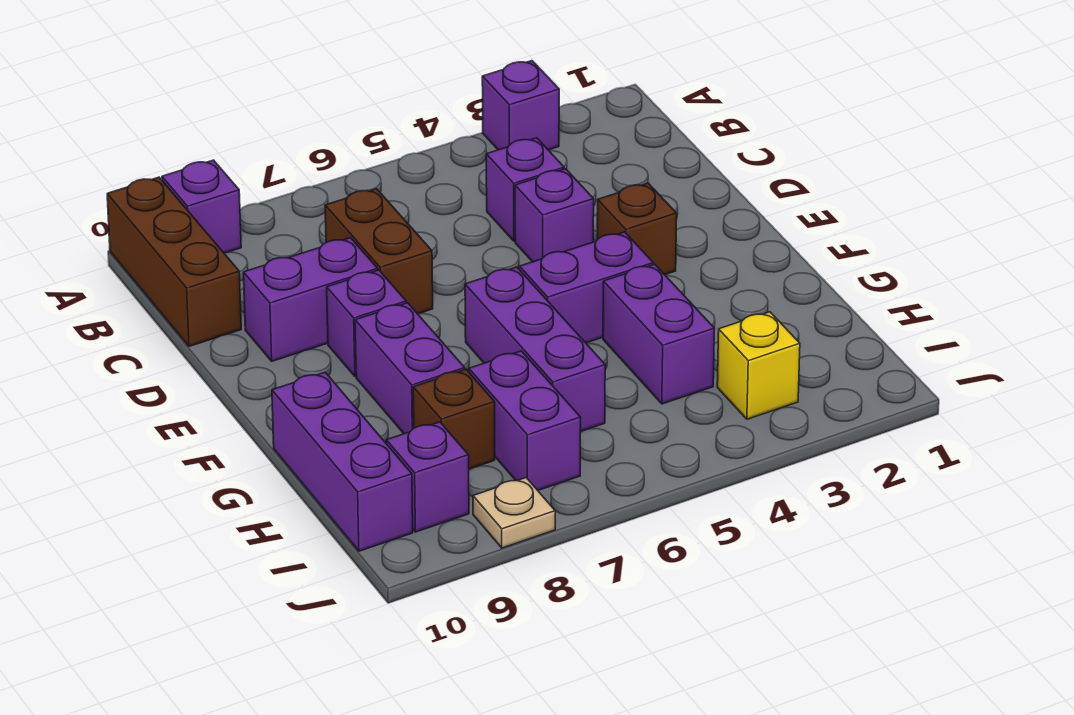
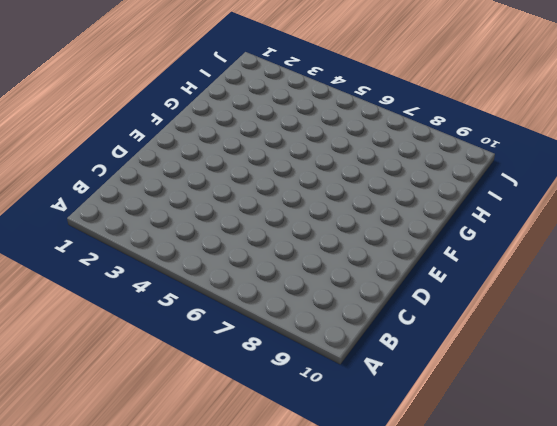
none -> purple brick A3 level 1
none -> purple brick A9 level 1
none -> brown brick A10:C10 level 1

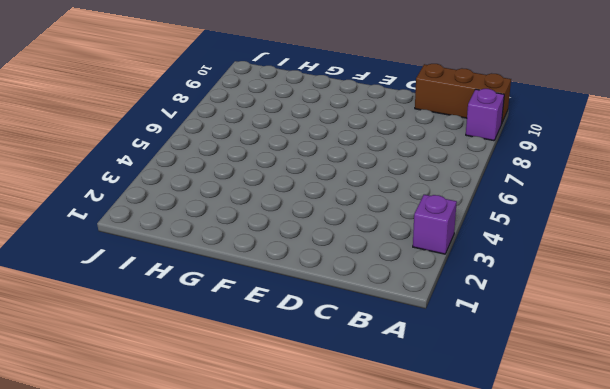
none -> purple brick C4 level 1
none -> brown brick C7:D7 level 1
none -> purple brick D4 level 1

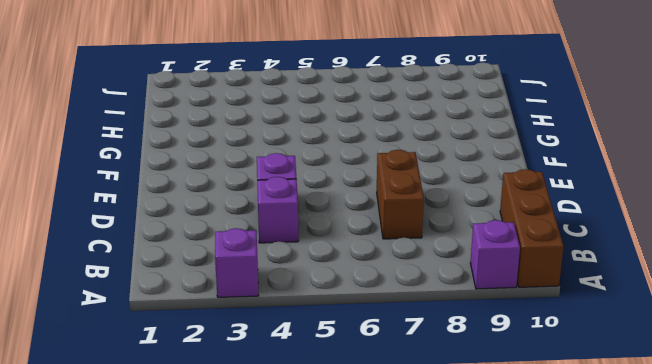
none -> purple brick D8:D9 level 1
none -> brown brick E3 level 1
none -> purple brick E8 level 1

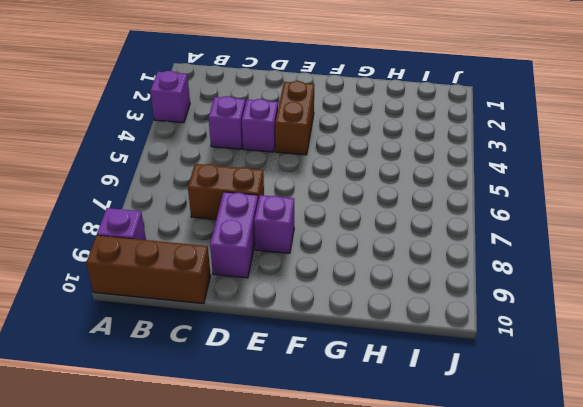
brown brick E3:E4 level 1 -> brown brick E3 level 1
none -> purple brick F4:F5 level 1
none -> purple brick F6:H6 level 1
none -> purple brick F8:G8 level 1

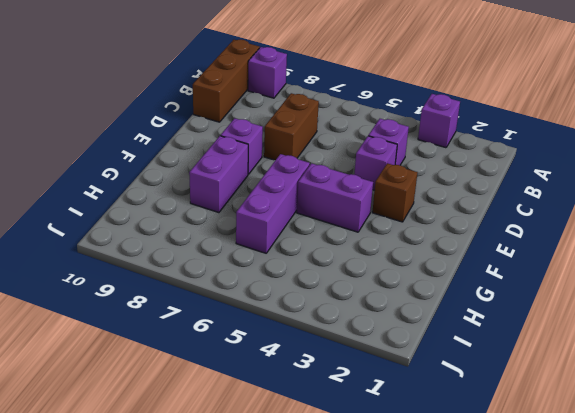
none -> purple brick D8:D9 level 1
none -> purple brick G4:H4 level 1
none -> purple brick G10:I10 level 1

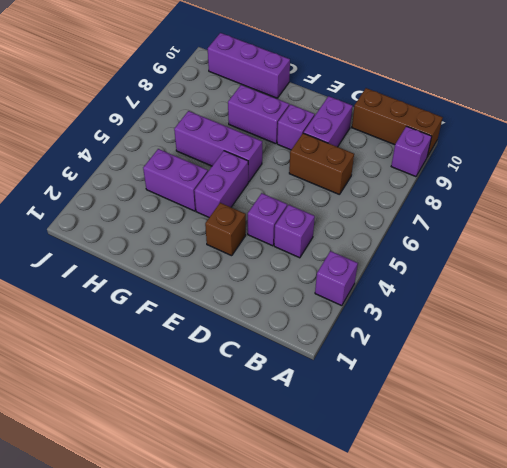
none -> purple brick H7:I7 level 1
none -> brown brick H8 level 1
none -> yellow brick I3 level 1

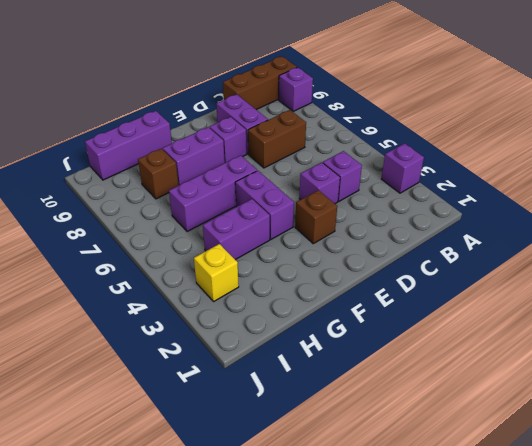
none -> purple brick H7:I7 level 1
none -> purple brick I9 level 1
none -> tan plate J8 level 1

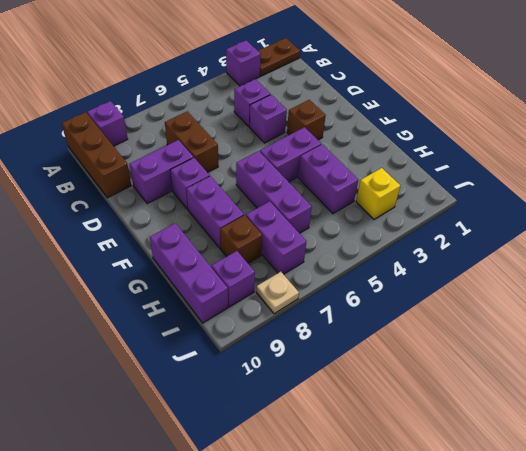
brown plate A1:A2 level 1 -> none

